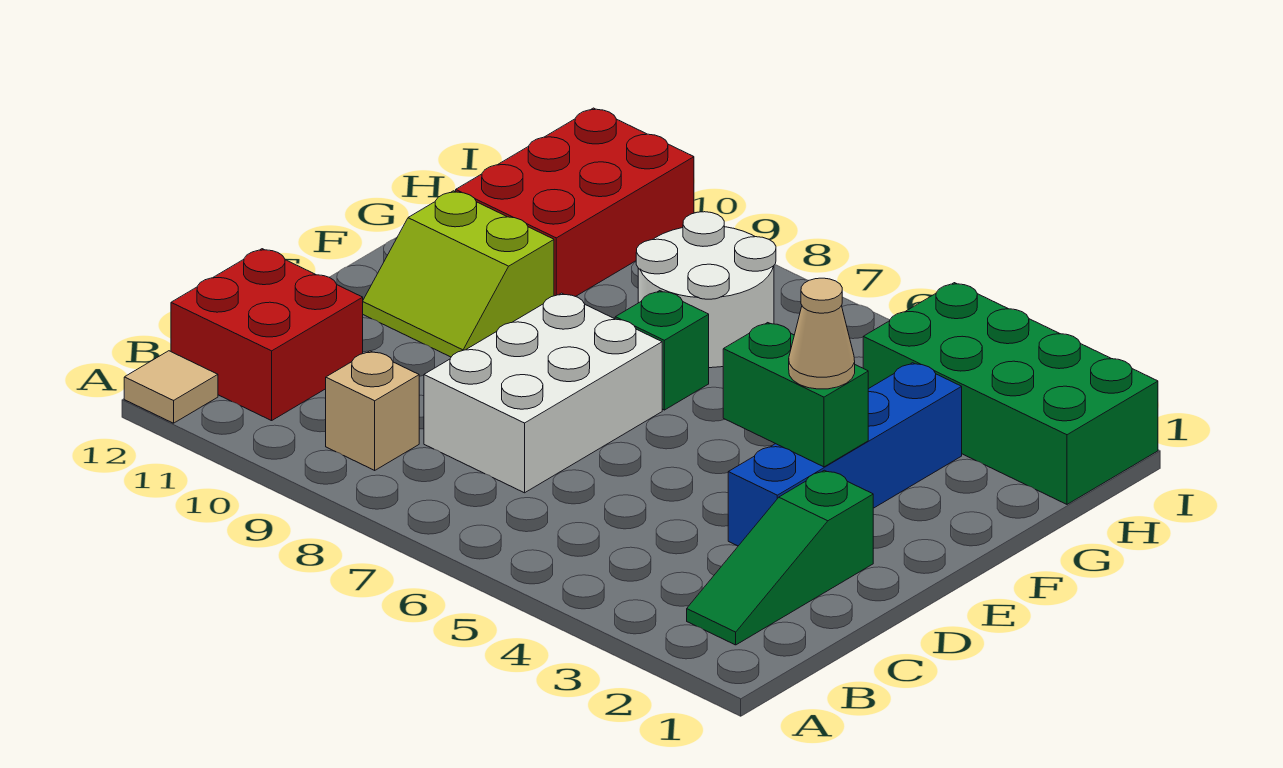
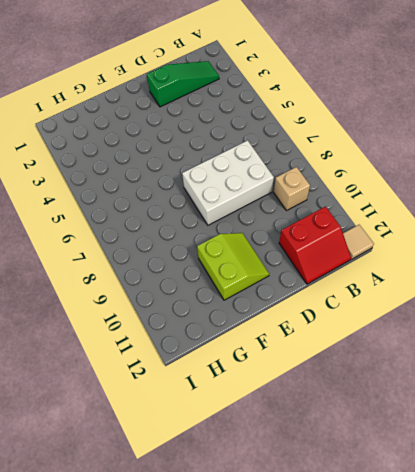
red slope B11:C12 level 1 top 11 -> red brick B11:C12 level 1
none -> blue brick D3:G3 level 1
none -> green brick F7 level 1
none -> white round brick G7:H8 level 1

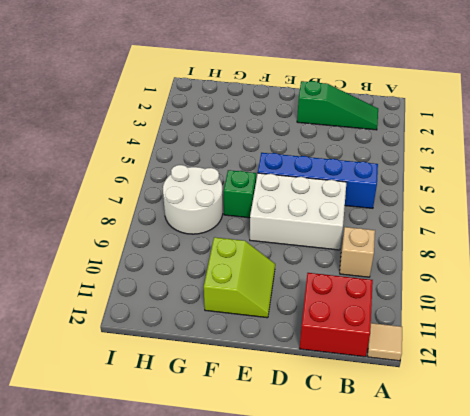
blue brick B6:E6 level 1 -> blue brick D3:G3 level 1
none -> red brick G10:I11 level 1
none -> green brick H1:I4 level 1
none -> green brick E3:E4 level 2

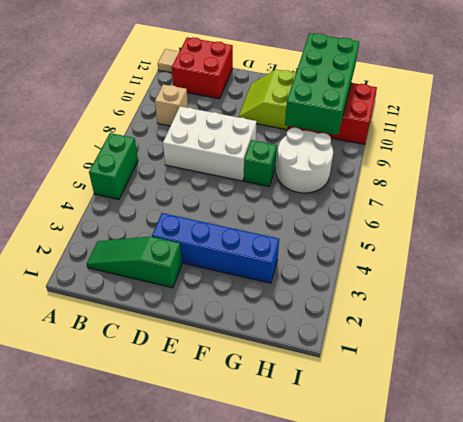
green brick A5:A6 level 1 -> green brick E3:E4 level 2
green brick G9:H12 level 2 -> green brick H1:I4 level 1
none -> tan cone E3 level 3

